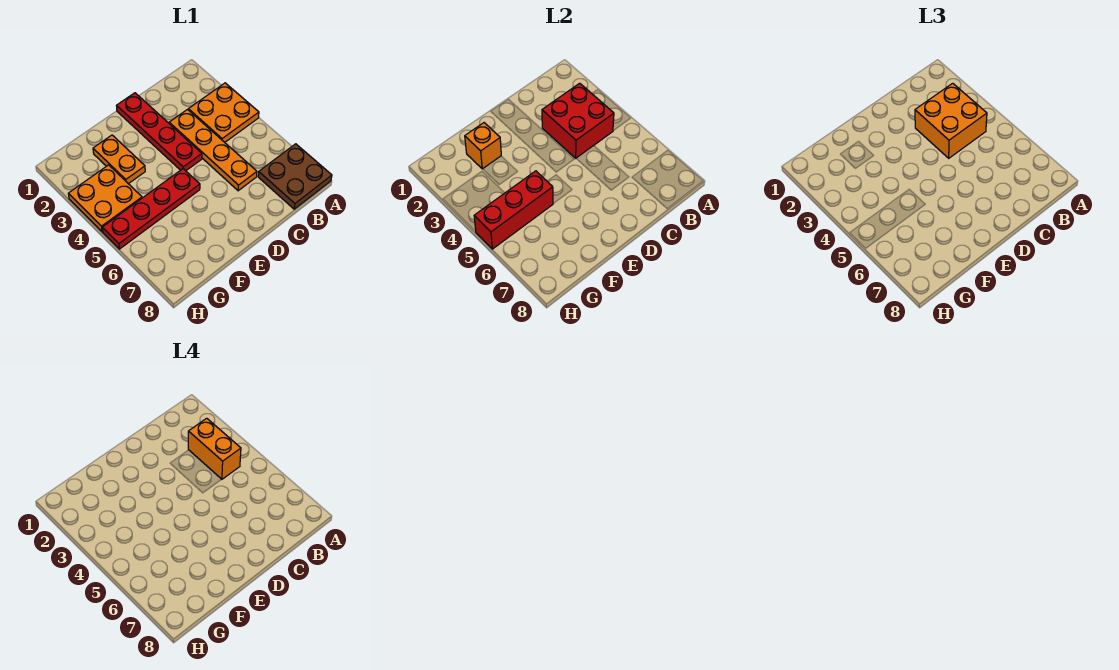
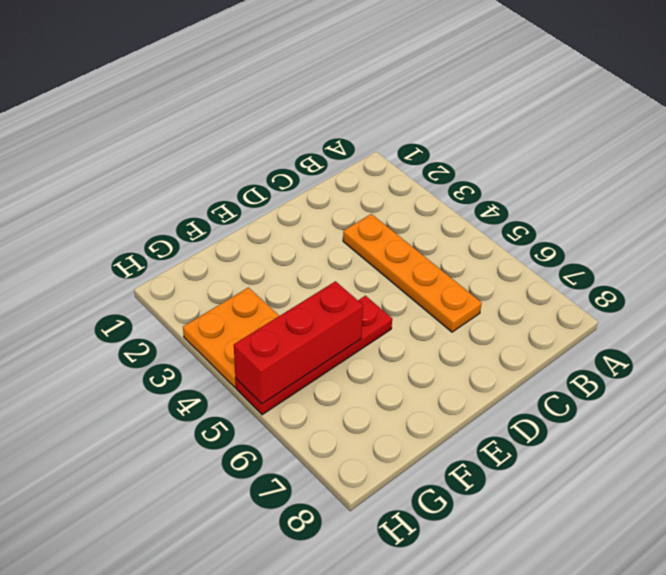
none -> orange plate A3:B4 level 1
none -> brown plate A7:B8 level 1
none -> red plate D1:D4 level 1

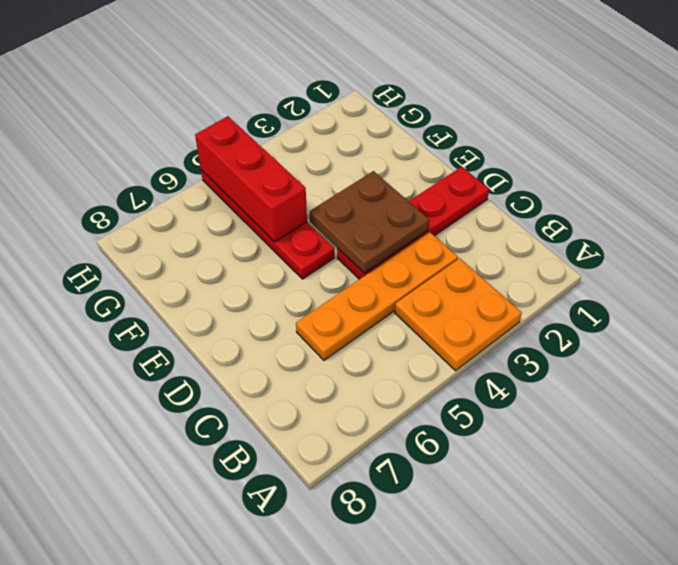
brown plate D3:E4 level 2 -> brown plate A7:B8 level 1
none -> orange plate F2:F3 level 1
none -> orange plate G3:H4 level 1
none -> red brick B3:C4 level 2

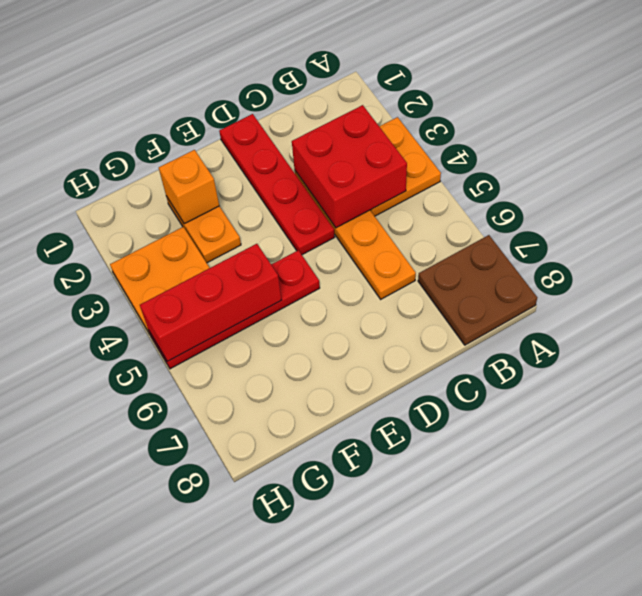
none -> orange brick B3:C4 level 3
none -> orange brick B3:B4 level 4

